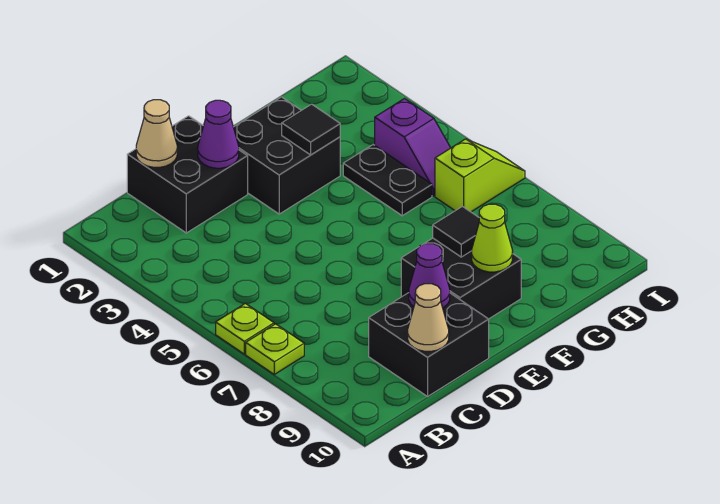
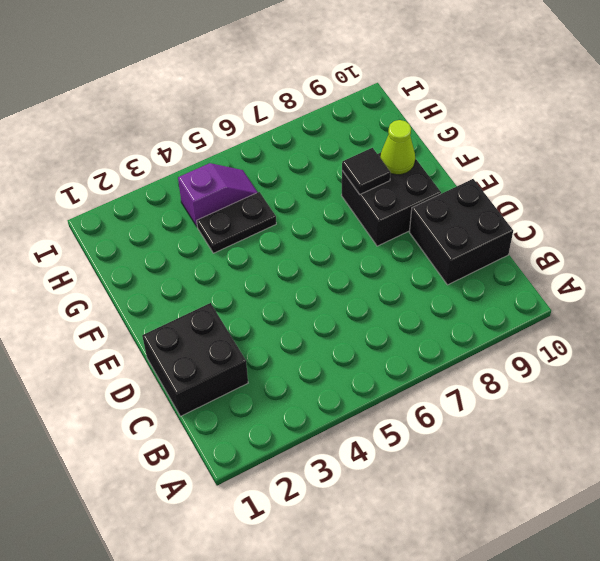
none -> lime plate A6 level 1
none -> lime plate A7 level 1
none -> black brick E2:F3 level 1

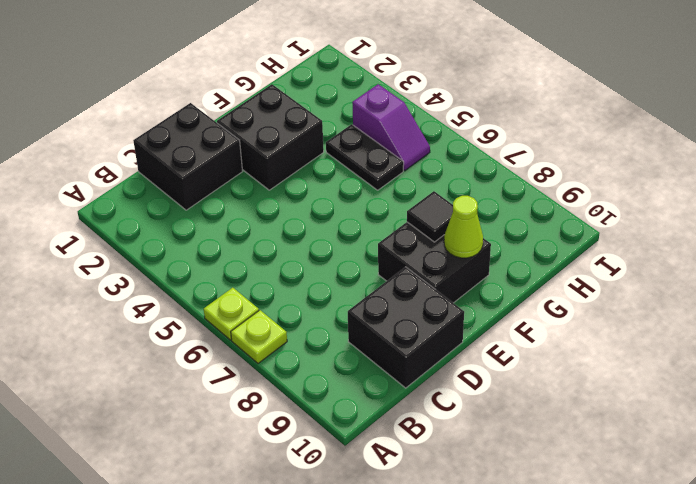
none -> lime slope H6:I6 level 1 top H
none -> tan cone C1 level 2
none -> tan cone C10 level 2

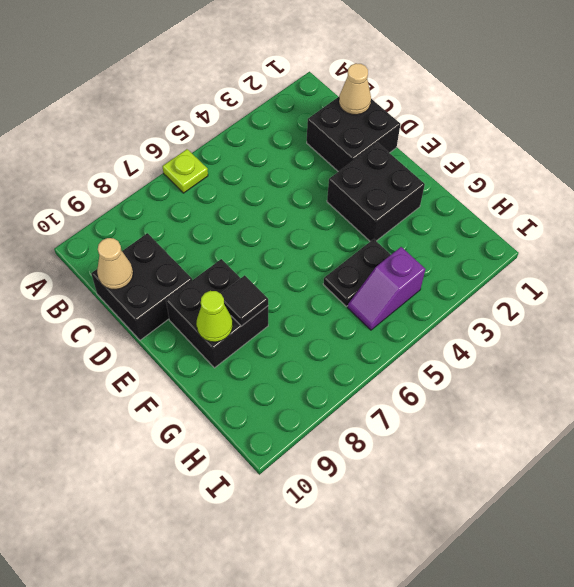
none -> lime plate A7 level 1
none -> lime slope H6:I6 level 1 top H
none -> purple cone D2 level 2

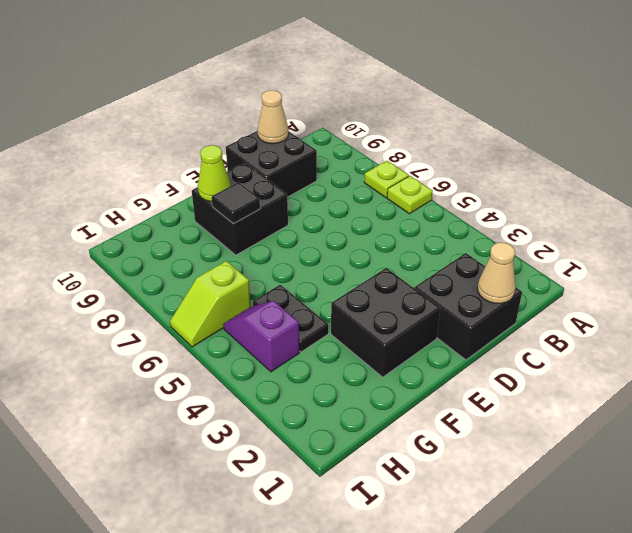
none -> purple cone D2 level 2
none -> purple cone D9 level 2
none -> black tile F3 level 2

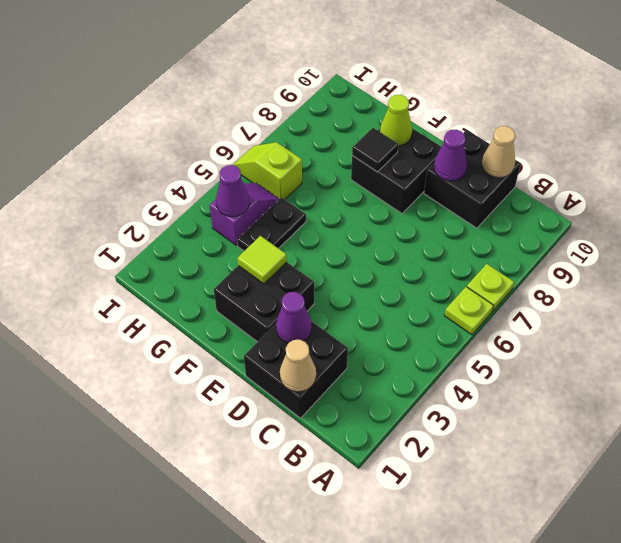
lime tile F3 level 2 -> black tile F3 level 2
purple cone H4 level 2 -> none

